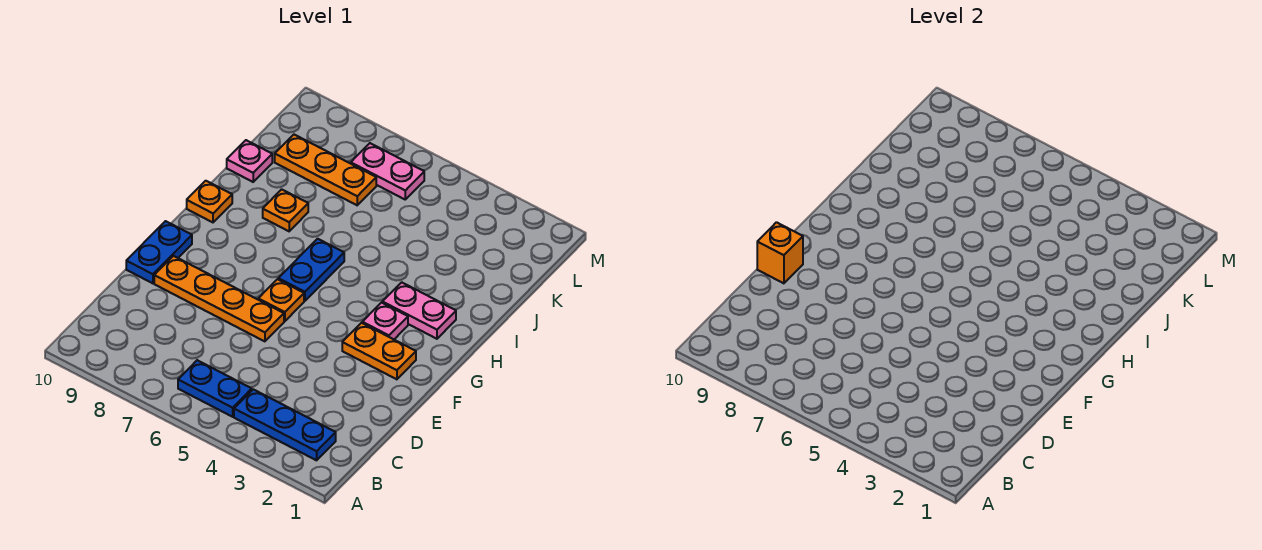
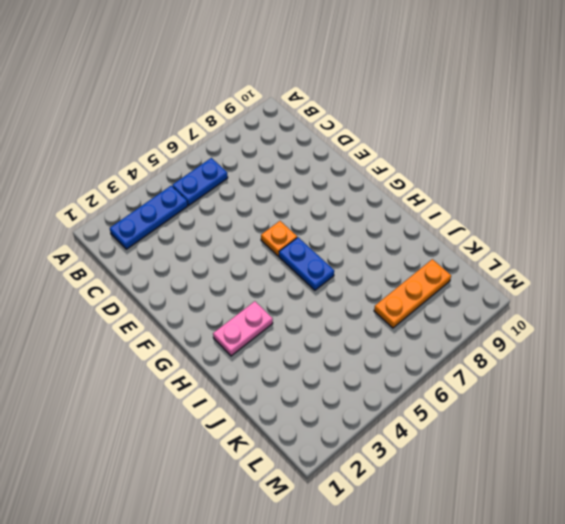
none -> orange plate E6:E9 level 1
none -> blue plate E10:F10 level 1
none -> orange plate F2:F3 level 1

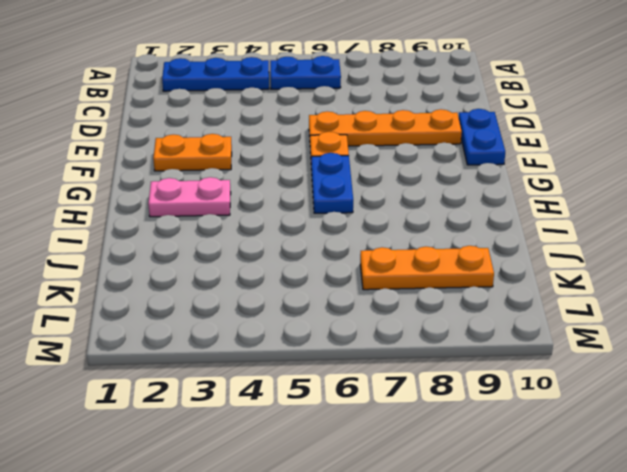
none -> pink plate G3 level 1
none -> orange plate H10 level 1
none -> orange plate I8 level 1

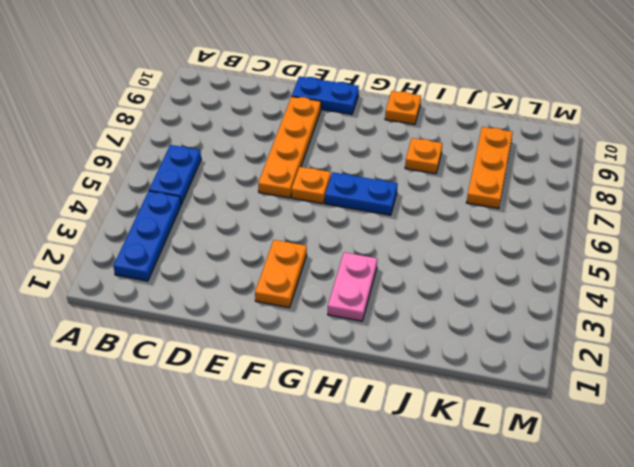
none -> pink plate G3 level 1
none -> pink plate J10 level 1
none -> pink plate L6:L7 level 1

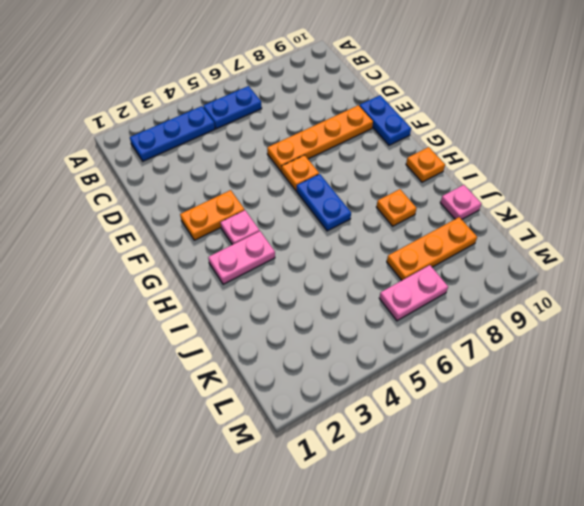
none -> orange brick E10 level 2

